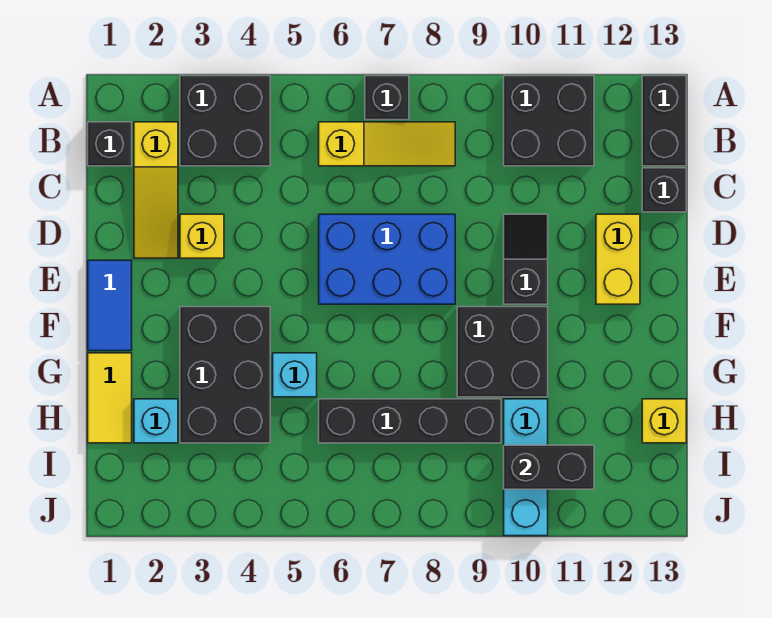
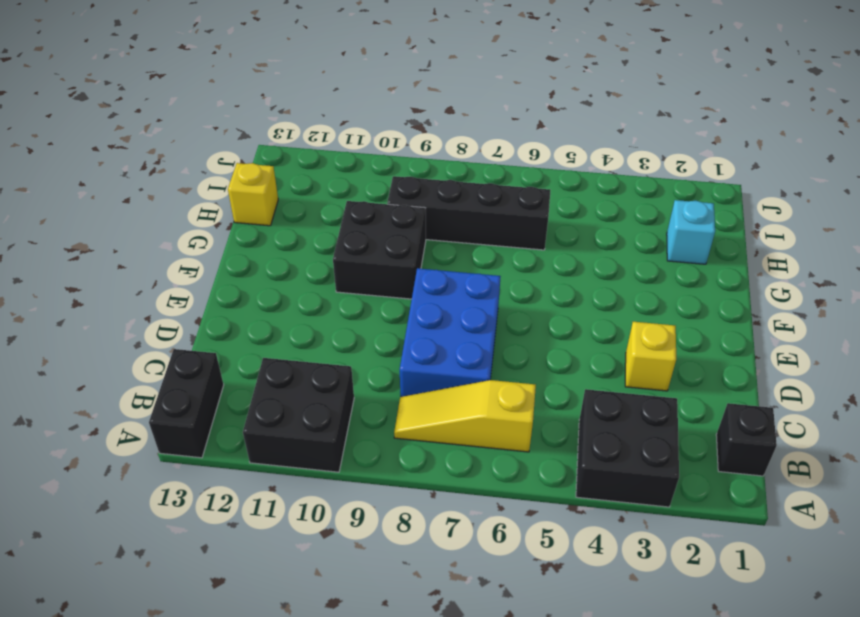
blue brick C7:E8 level 1 -> blue brick D6:E8 level 1
none -> black brick A7 level 1
none -> yellow slope B2:D2 level 1 top B
none -> black brick C13 level 1

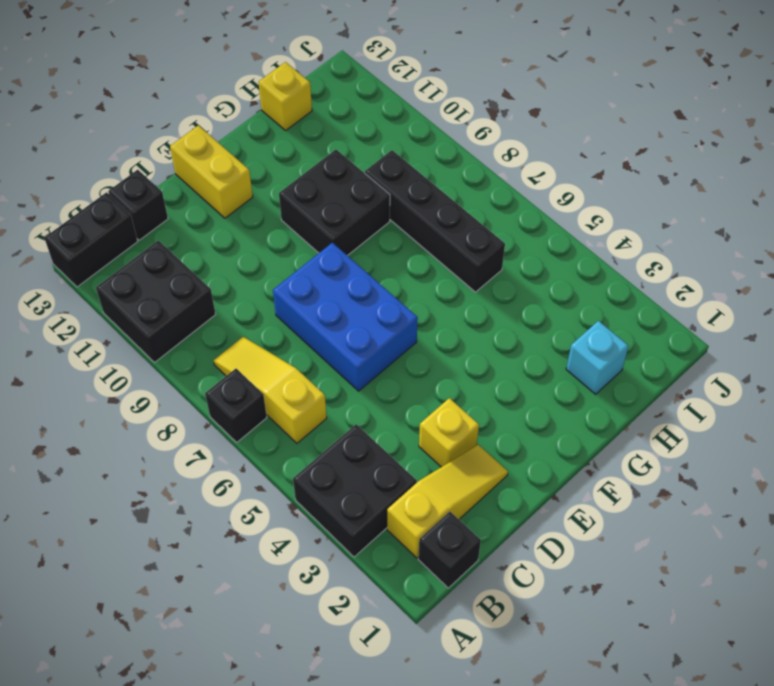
yellow brick E12:E13 level 1 -> yellow brick D12:E12 level 1
none -> black slope D10:E10 level 1 top E
none -> blue tile E1:F1 level 1
none -> black brick F3:H4 level 1

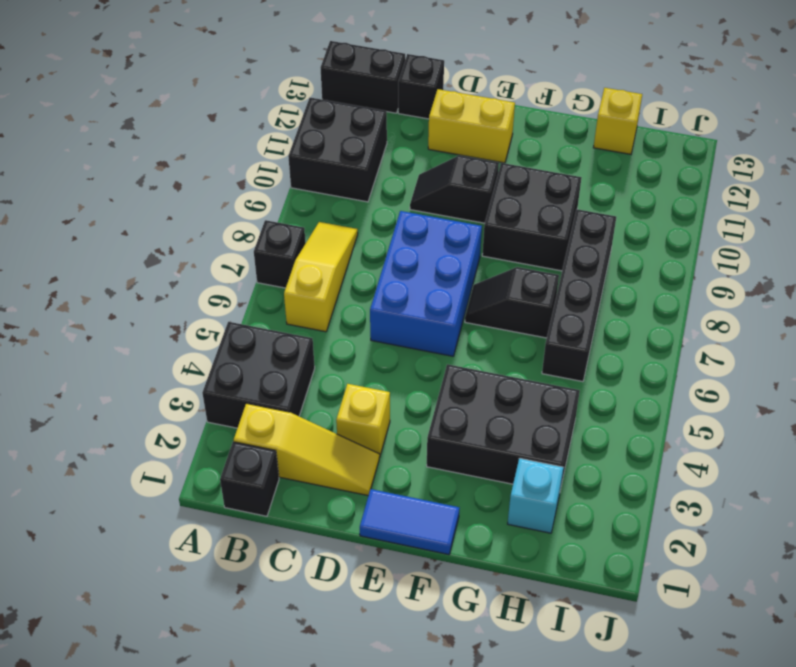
black slope F7:G7 level 1 top G -> none
none -> yellow tile G1:H1 level 1
none -> cyan brick G5 level 1
none -> cyan brick H10:J10 level 1

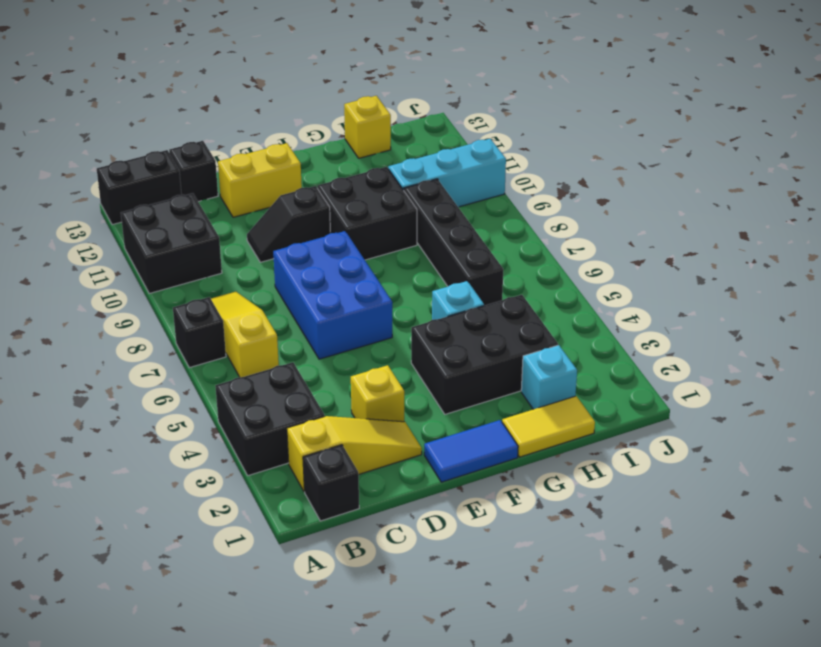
none -> black brick I10:I11 level 2

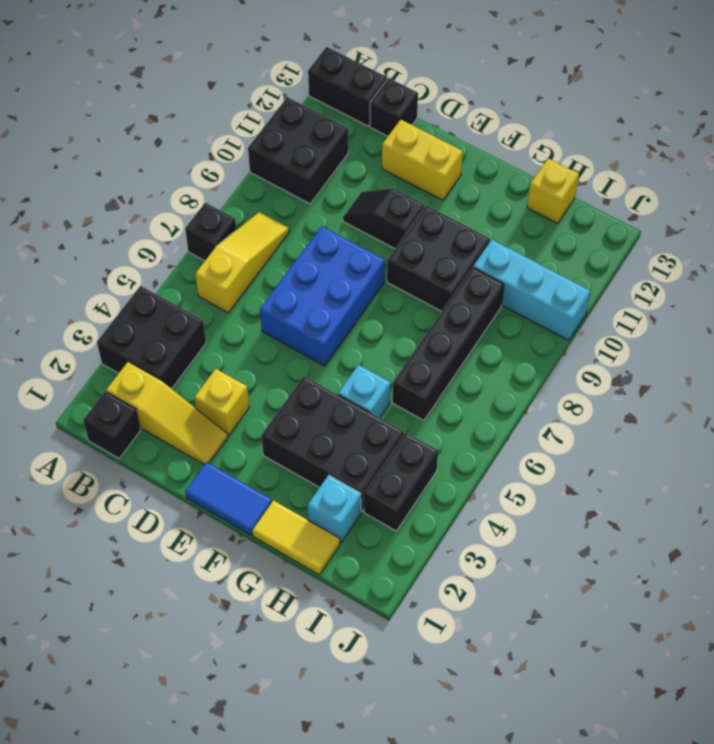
black brick I3:I4 level 1 -> black brick I10:I11 level 2

